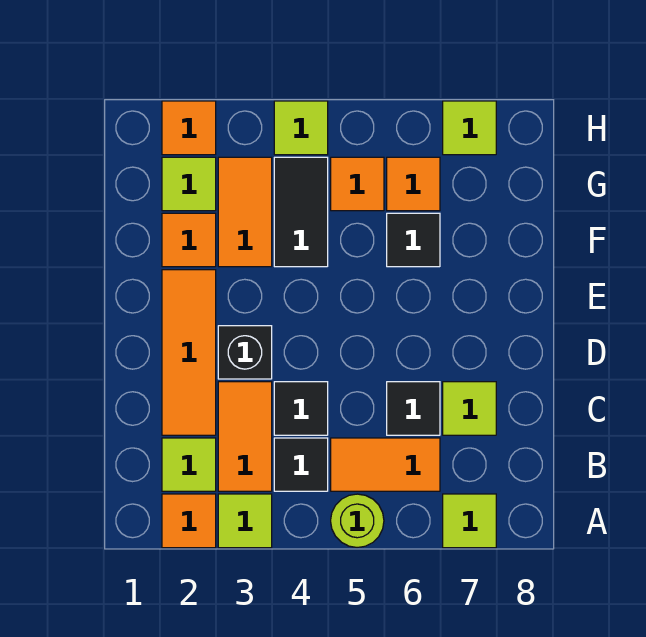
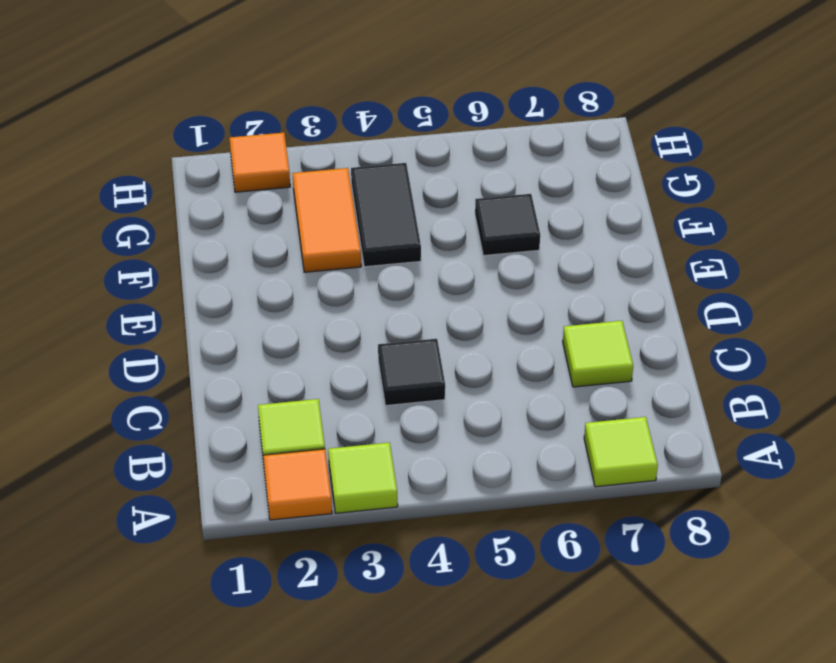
none -> lime round brick A5 level 1
none -> orange tile B3:C3 level 1
none -> black tile B4 level 1

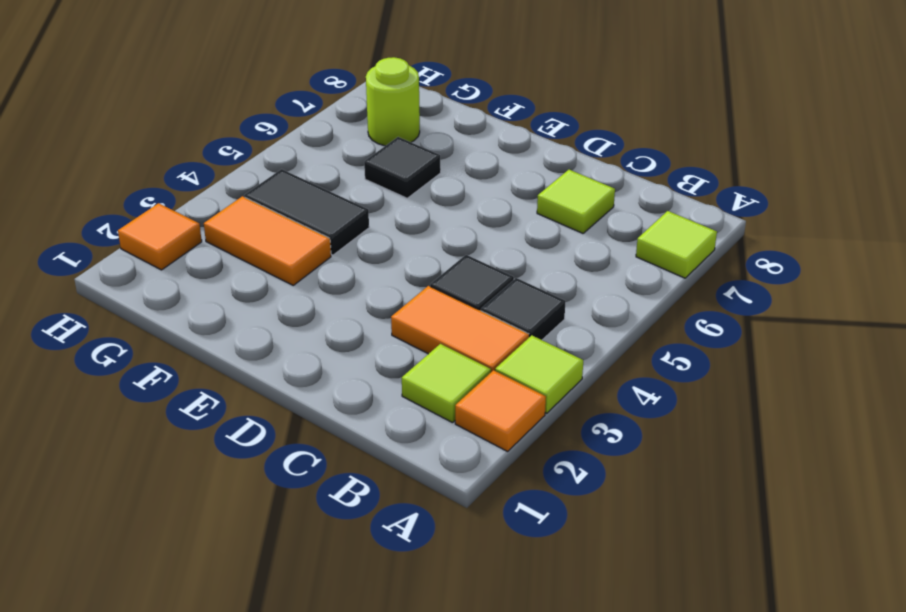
lime round brick G7 level 1 -> lime round brick A5 level 1
none -> orange tile B5:B6 level 1
none -> orange tile C2:E2 level 1
none -> black tile C6 level 1

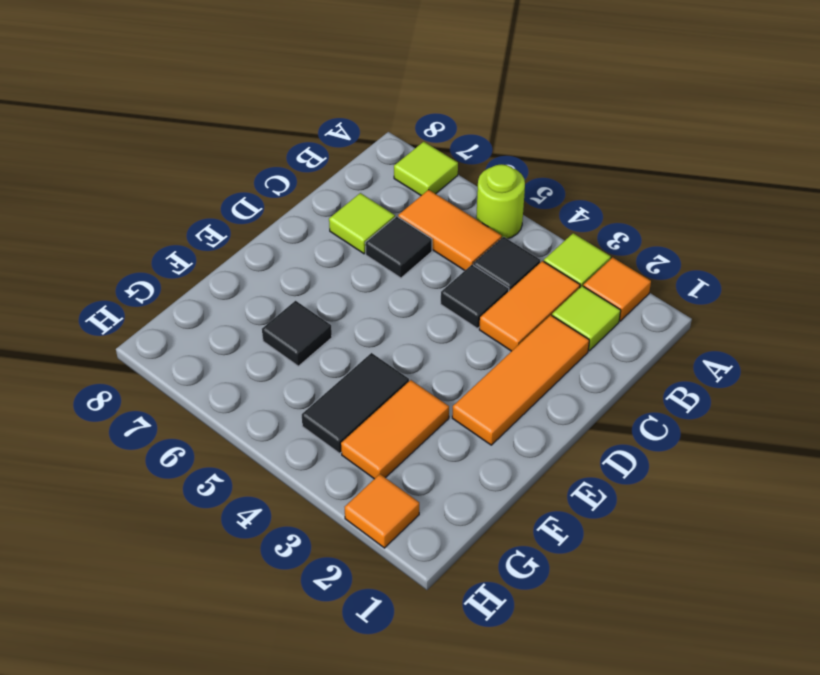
none -> black brick D3 level 1
none -> orange tile F2 level 1
none -> lime tile G2 level 1

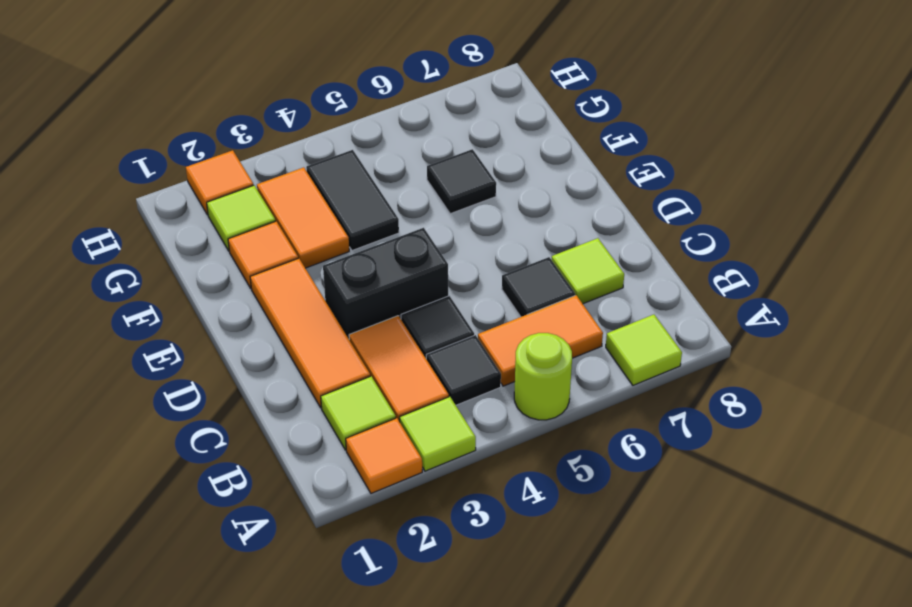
black brick D3:D4 level 1 -> black brick D3 level 1
none -> orange tile G5 level 1
none -> orange tile G6 level 1
none -> lime tile H4 level 1

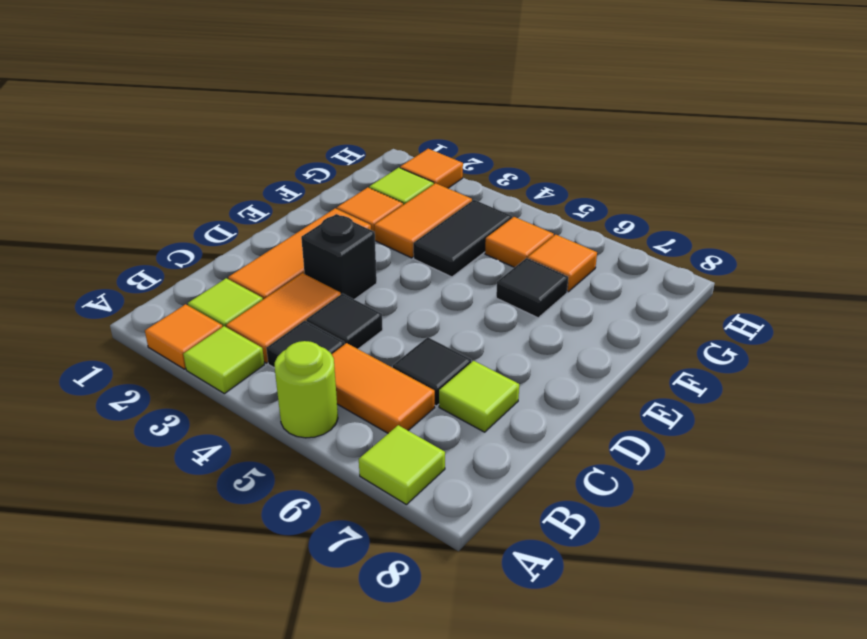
none -> lime tile H4 level 1
none -> lime tile H7 level 1

